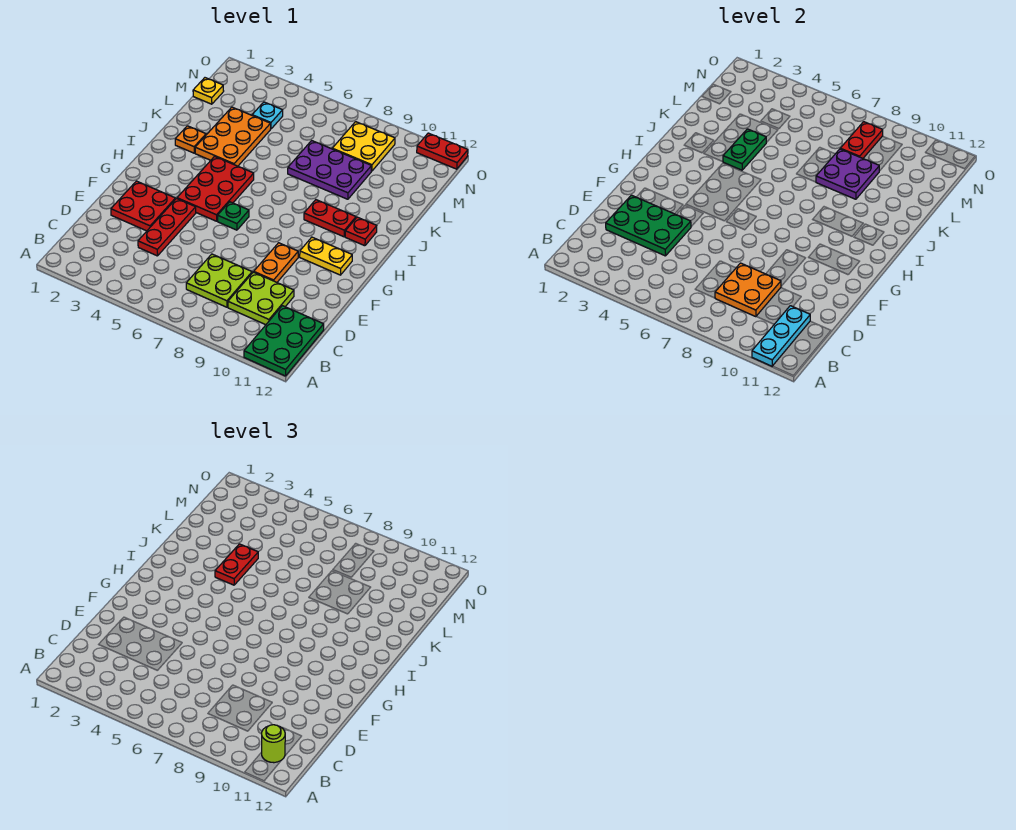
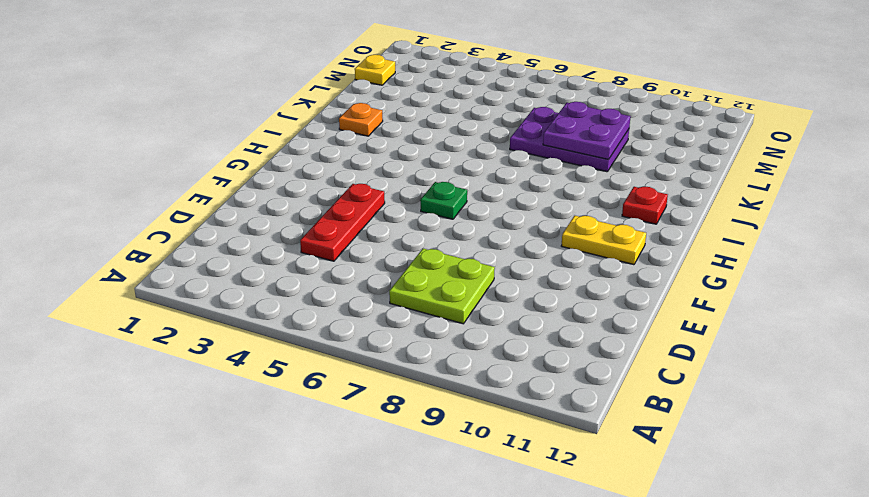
none -> green plate A11:C12 level 1
none -> lime plate C9:D10 level 1
none -> red plate E2:F3 level 1

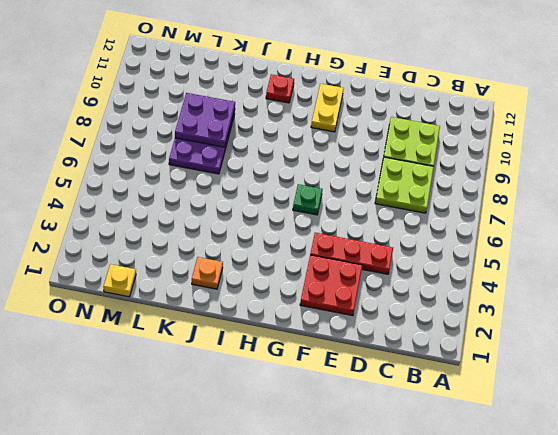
none -> green plate A11:C12 level 1
none -> orange plate E9:F9 level 1
none -> red plate G4:I5 level 1

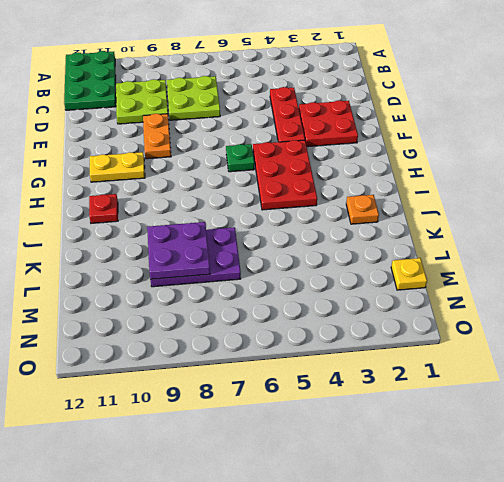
none -> red plate I9:I10 level 1
none -> orange plate J3:L4 level 1
none -> cyan plate M4 level 1

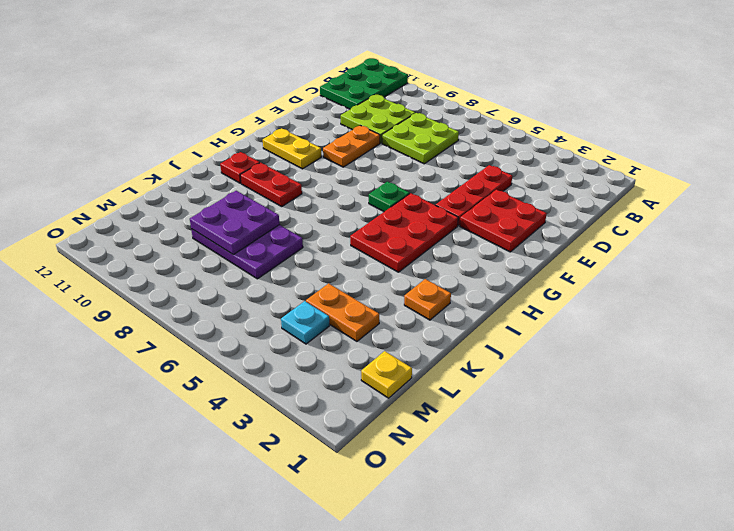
orange plate L3:L4 level 1 -> orange plate J3:L4 level 1
none -> yellow plate M8:N9 level 1
none -> red plate O11:O12 level 1
none -> cyan plate A11:C11 level 2

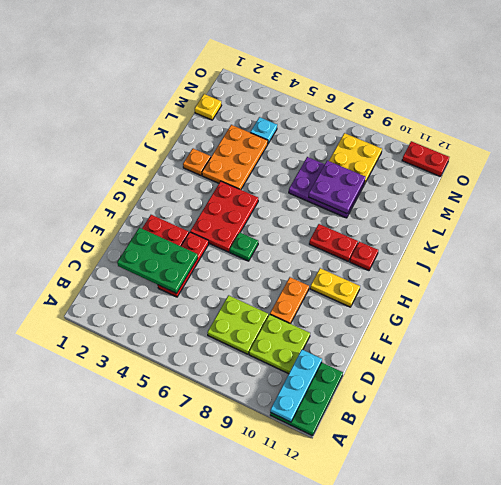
none -> orange plate C8:D9 level 2
none -> green plate J4:K4 level 2
none -> red plate M8:N8 level 2

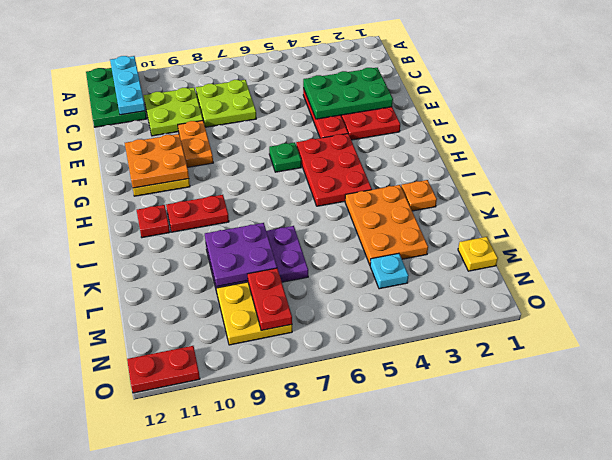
orange plate F10:G11 level 2 -> orange plate C8:D9 level 2
none -> green plate J4:K4 level 2
none -> lime round brick B11 level 3
none -> red plate J4:K4 level 3

